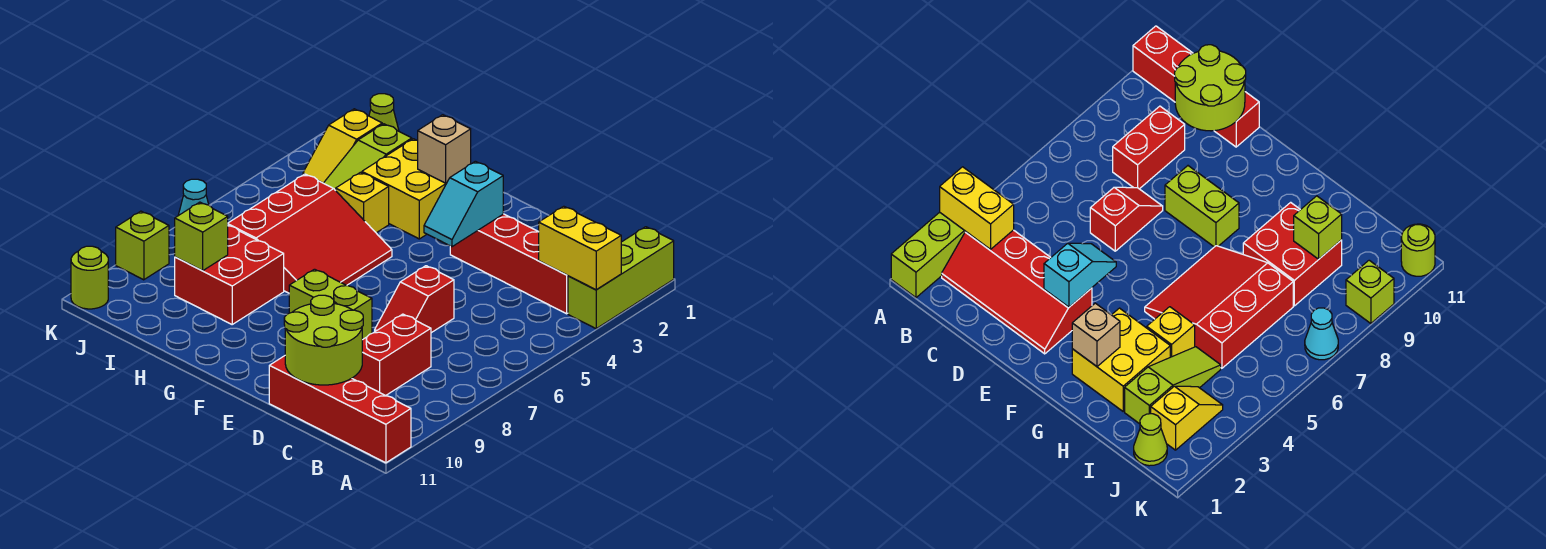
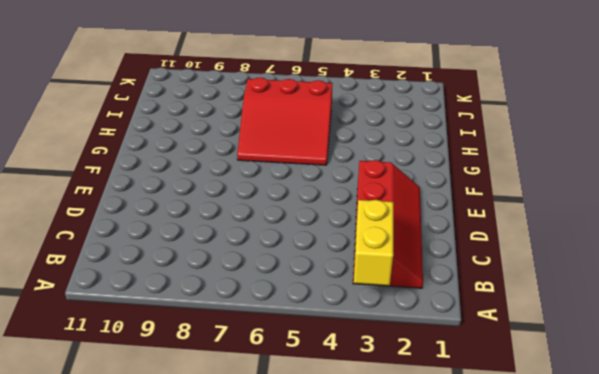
none -> lime brick A1:A3 level 1
none -> red brick A11:D11 level 1
none -> red brick C8:C9 level 1

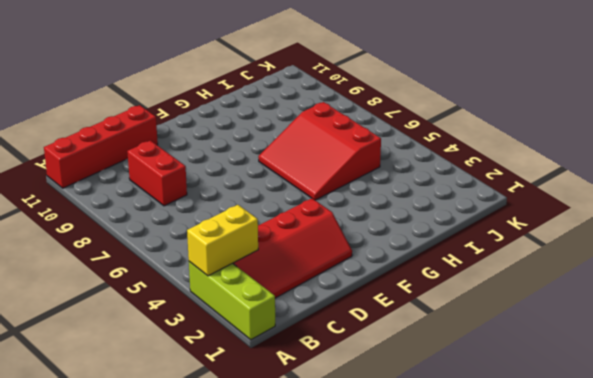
none -> red slope D6:D7 level 1 top 6
none -> lime brick E8:F8 level 1
none -> yellow brick G2:H3 level 1

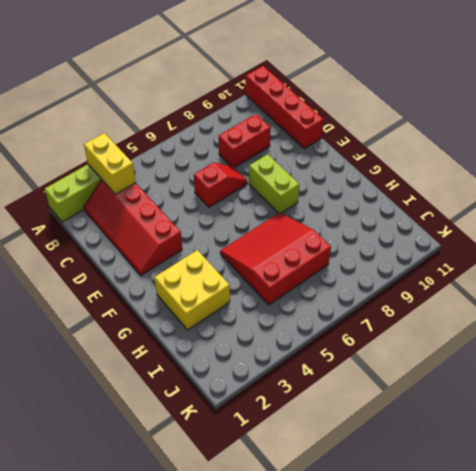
none -> yellow brick H4 level 1
none -> red brick H8:I9 level 1
none -> lime slope I2:I4 level 1 top 2

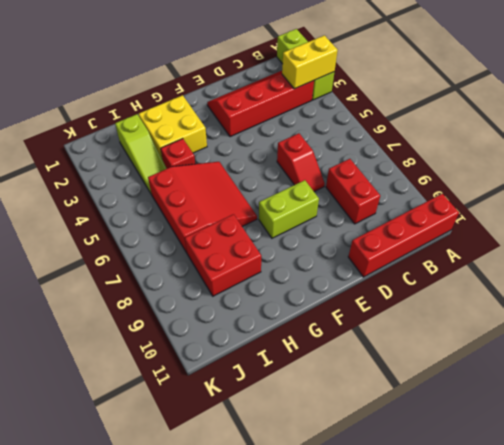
red brick H4 level 1 -> yellow brick H4 level 1
none -> lime cone J1 level 1
none -> yellow slope J2:J3 level 1 top 2
none -> cyan cone K7 level 1

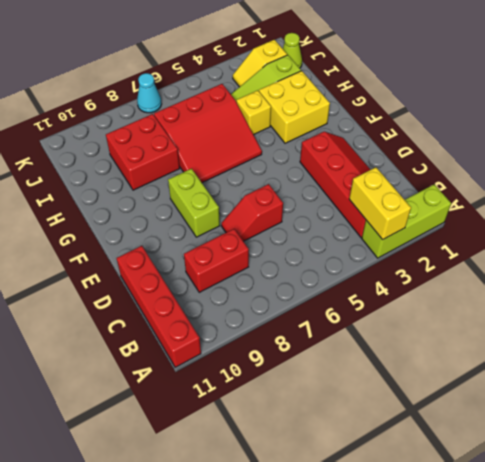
none -> lime brick K9 level 1
none -> lime round brick K11 level 1
none -> lime round brick C10:D11 level 2

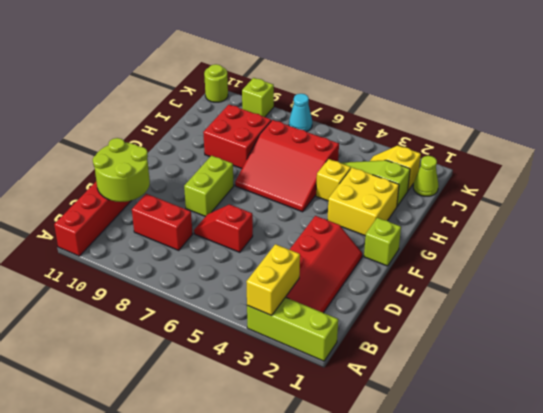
lime brick F1 level 1 -> lime brick I9 level 2
none -> cyan slope E3:E4 level 2 top 3
none -> tan brick G2 level 2

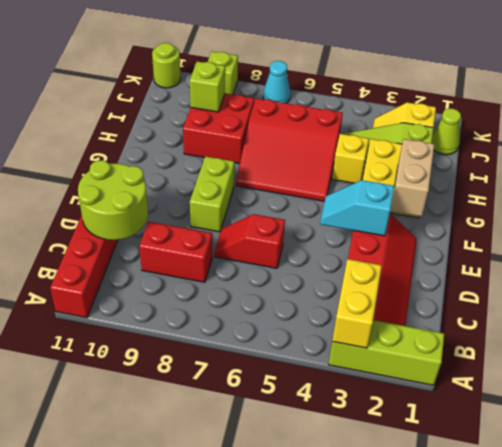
tan brick F2:G2 level 2 -> tan brick G2 level 2

